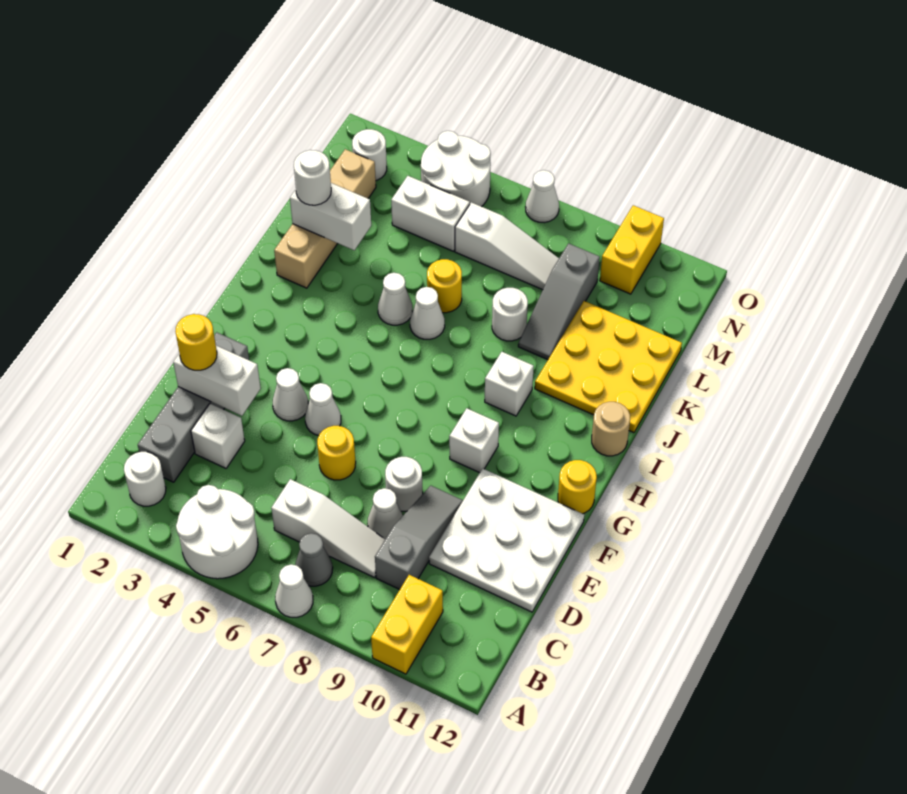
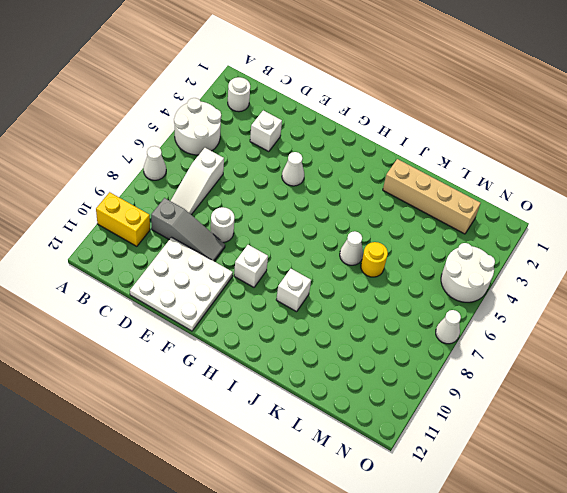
none -> grey cone B7 level 1
none -> grey brick C2:F2 level 1
none -> white cone D8 level 1
none -> yellow round brick E6 level 1

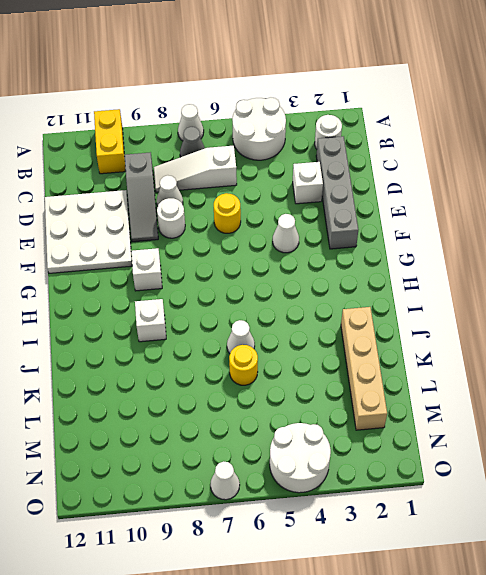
none -> white cone F5 level 1
none -> yellow round brick G12 level 1
none -> tan round brick I12 level 1
none -> white cone J5 level 1

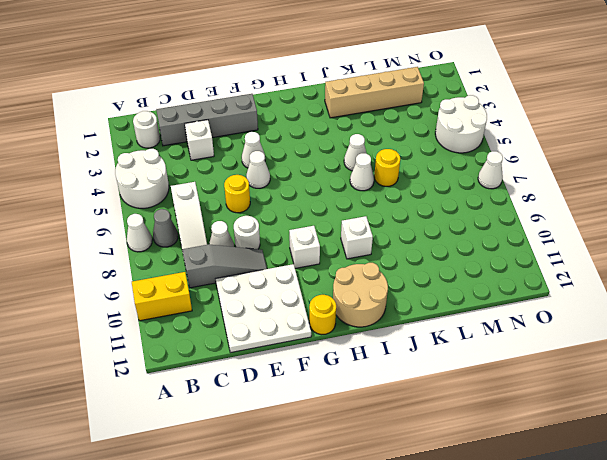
tan round brick H11:I12 level 1 -> tan round brick I12 level 1
none -> yellow plate J10:L12 level 1
none -> white round brick K8 level 1
none -> grey slope K9:M9 level 1 top M
none -> white brick M4:M5 level 1

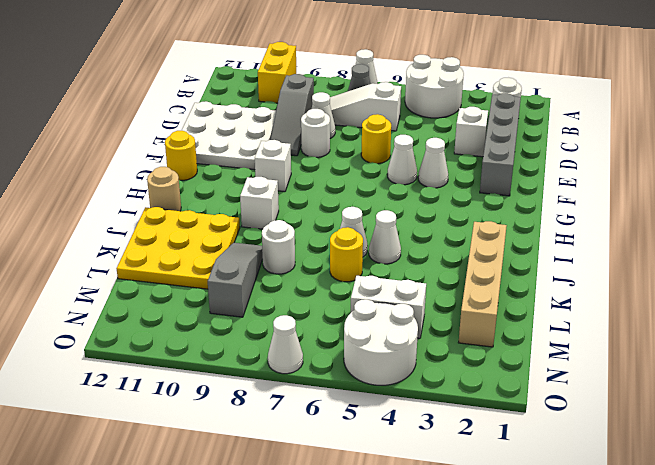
none -> white slope M6:M8 level 1 top 6
none -> white round brick N2 level 1
none -> yellow brick N10:O10 level 1
none -> white brick E2:E3 level 2

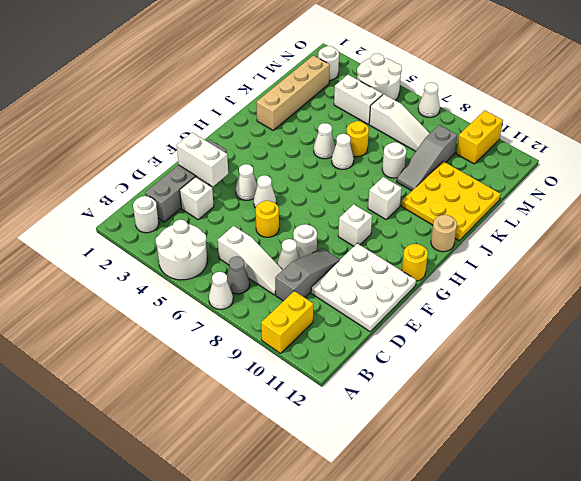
none -> white brick K2:K3 level 2
none -> yellow round brick E2 level 3
none -> white round brick K2 level 3

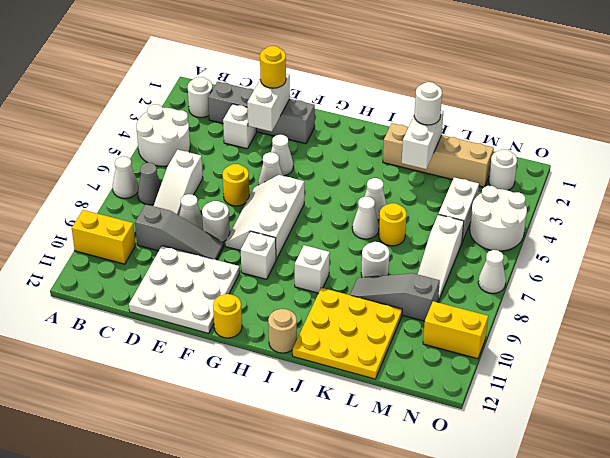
white slope F6:G8 level 1 top G -> none

